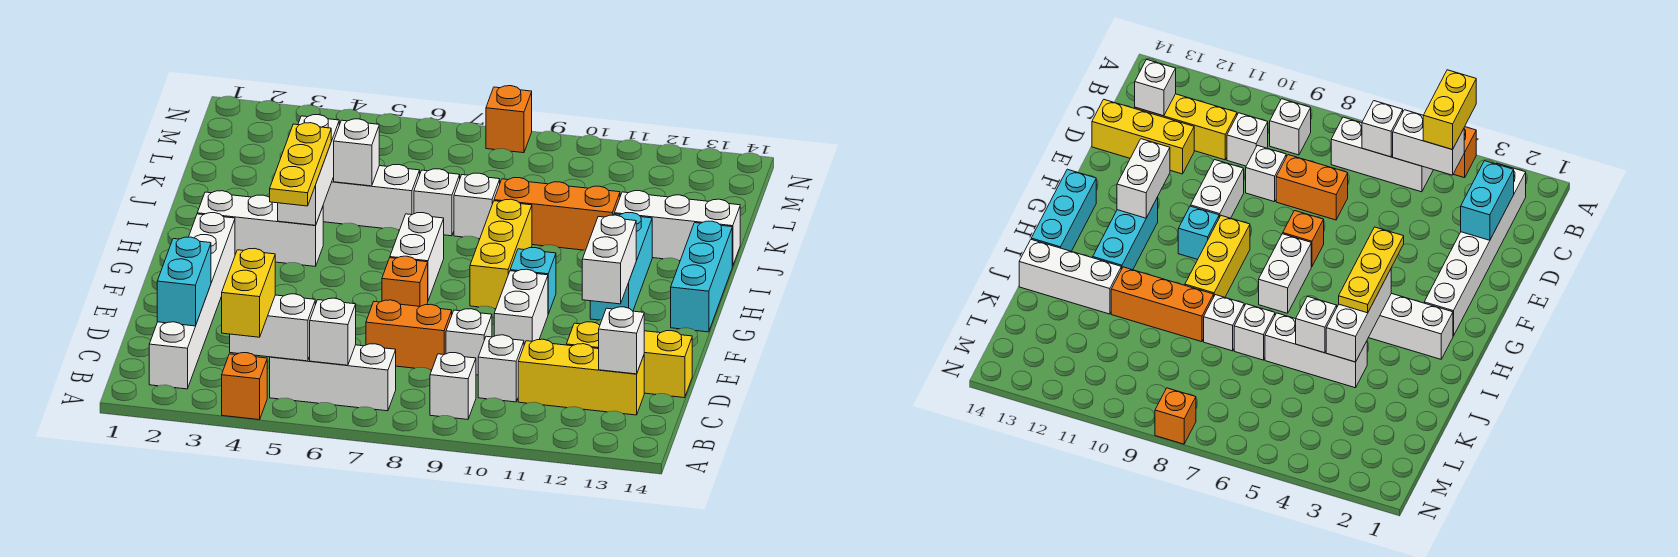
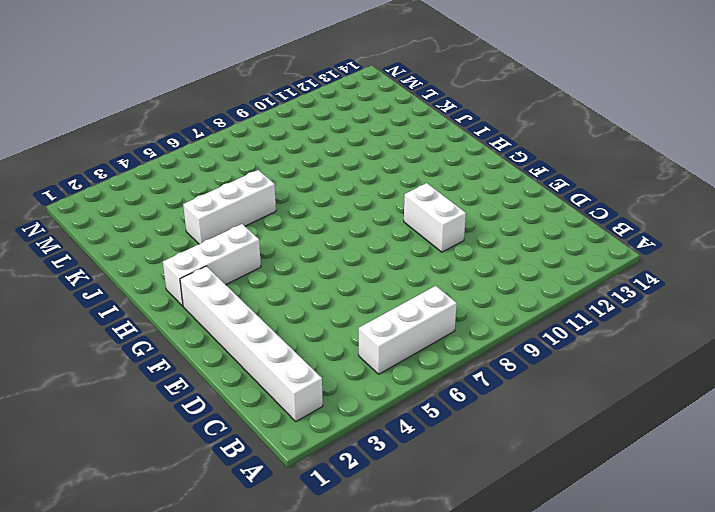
none -> orange brick A4 level 1
none -> white brick B9 level 1
none -> white brick C10 level 1
none -> yellow brick C11:C13 level 1

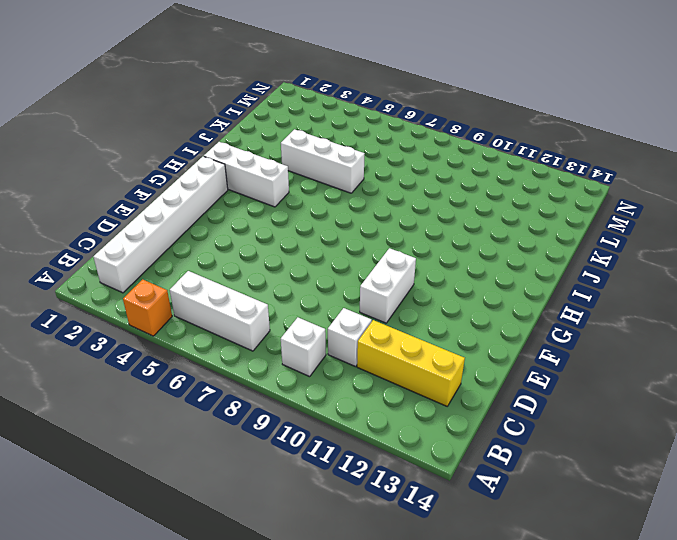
none -> orange brick D7:D8 level 1
none -> white brick D9 level 1
none -> yellow brick D12:D14 level 1
none -> orange brick F7 level 1

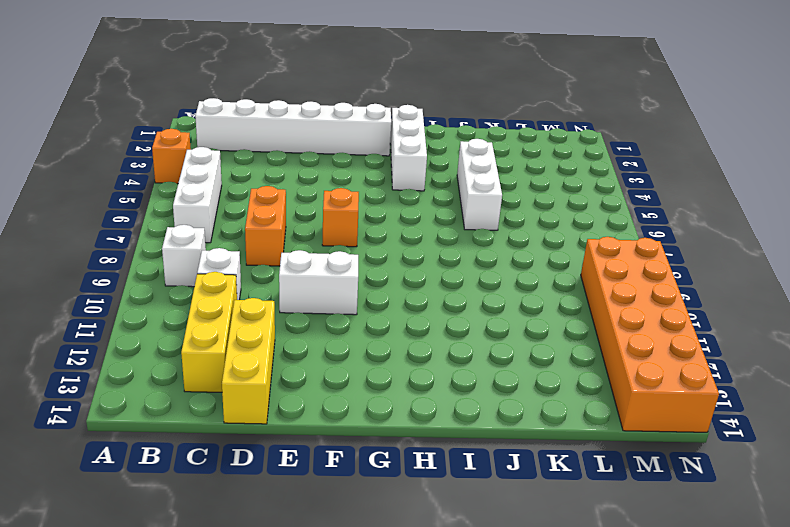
orange brick M9:N14 level 1 -> none
none -> white brick D9 level 1
none -> white brick G7:H7 level 1
none -> yellow brick G9:I9 level 1
none -> cyan brick G10 level 1

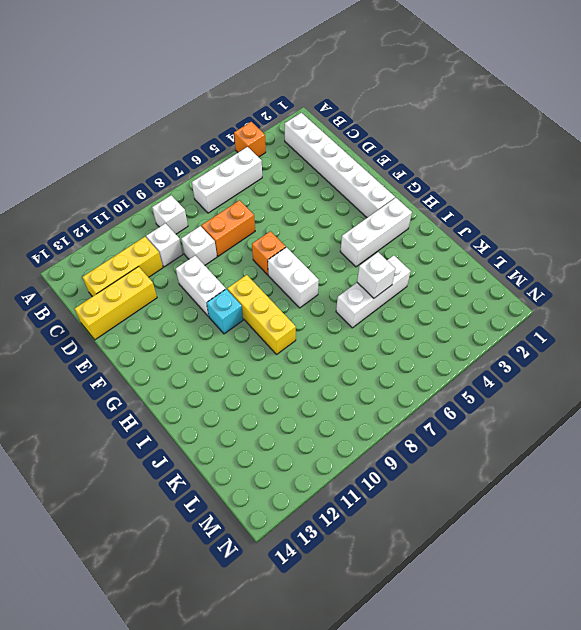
none -> cyan brick G12:I12 level 1
none -> cyan brick G14:I14 level 1
none -> white brick J7 level 1
none -> white brick J8 level 1

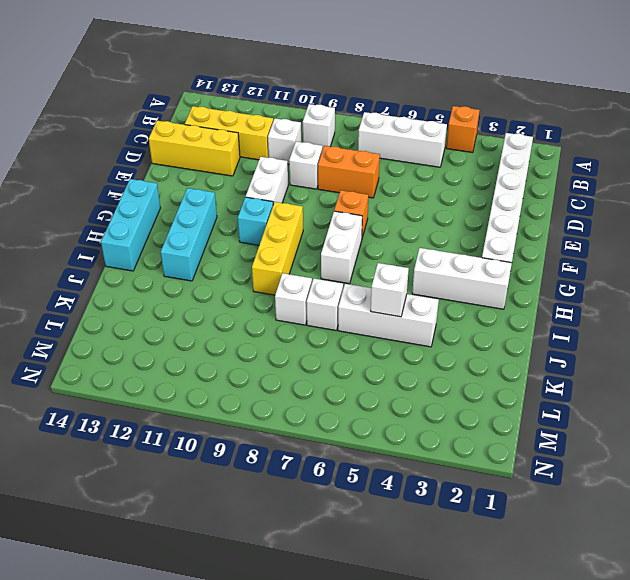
none -> orange brick J9:J11 level 1
none -> white brick J12:J14 level 1
none -> orange brick N8 level 1
none -> white brick B4:B5 level 2

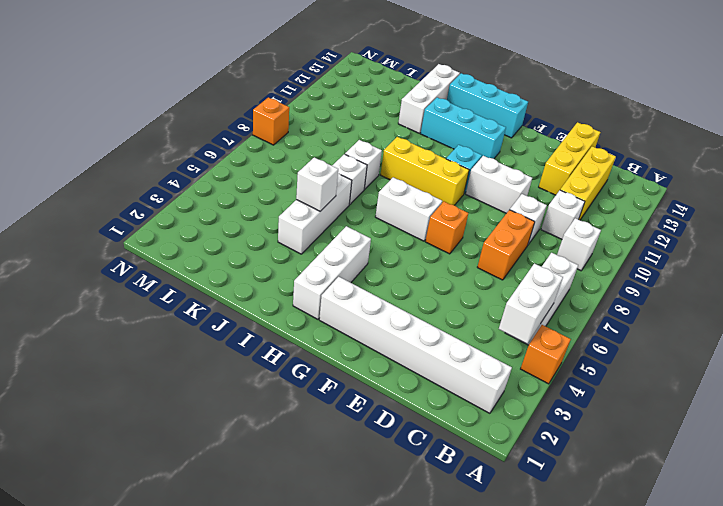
none -> orange brick J9:J11 level 1
none -> white brick B6 level 2
none -> cyan brick C2:D2 level 2
none -> white brick C13 level 2

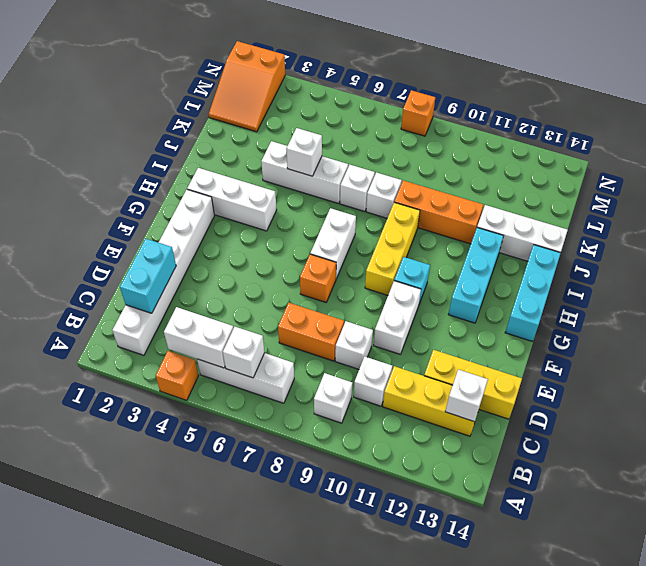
orange slope L1:N2 level 1 top N -> none
none -> white brick F12:G12 level 2
none -> white brick H4:J4 level 2
none -> yellow brick A4:B4 level 3
none -> yellow plate G4:I4 level 3

